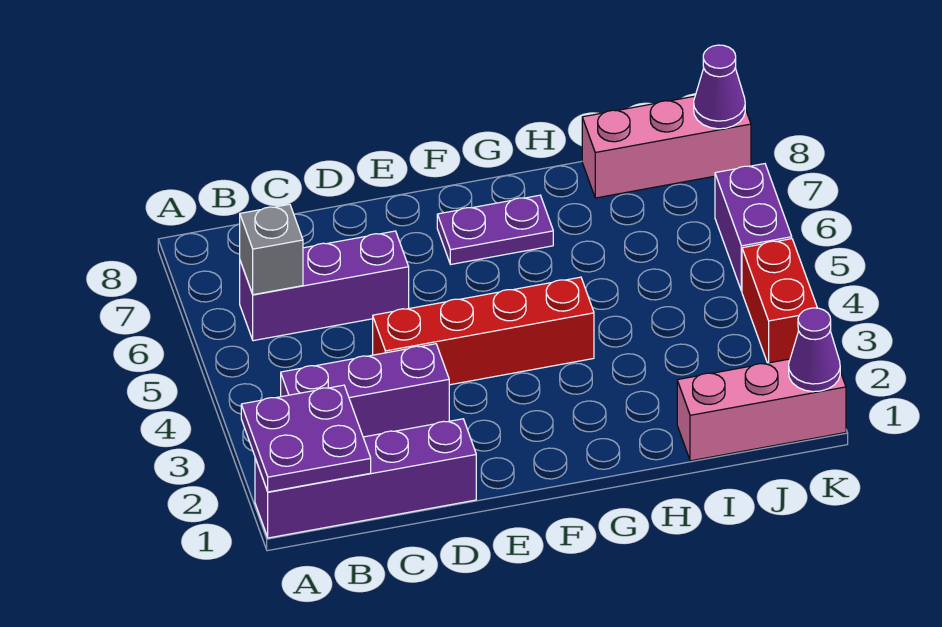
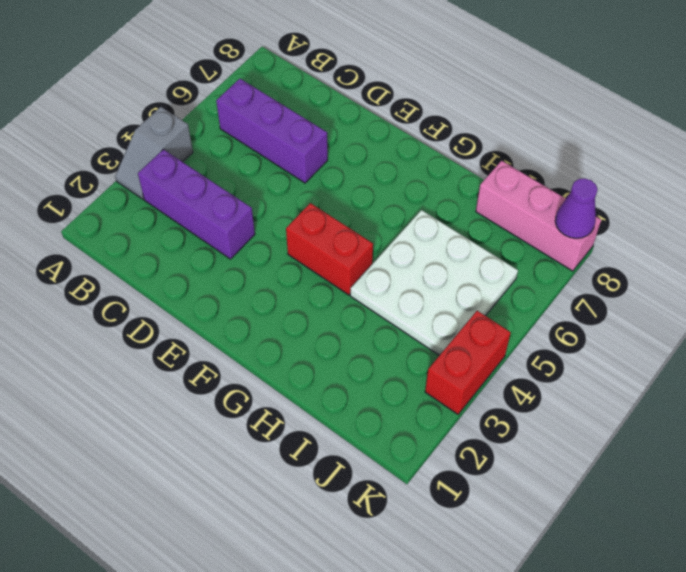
grey slope A3:A4 level 1 top 4 -> none
red brick F4:G4 level 1 -> red brick D4:G4 level 1
white plate H4:J6 level 1 -> none
none -> purple brick A1:D1 level 1
none -> purple plate F7:G7 level 1
none -> pink brick I1:K1 level 1

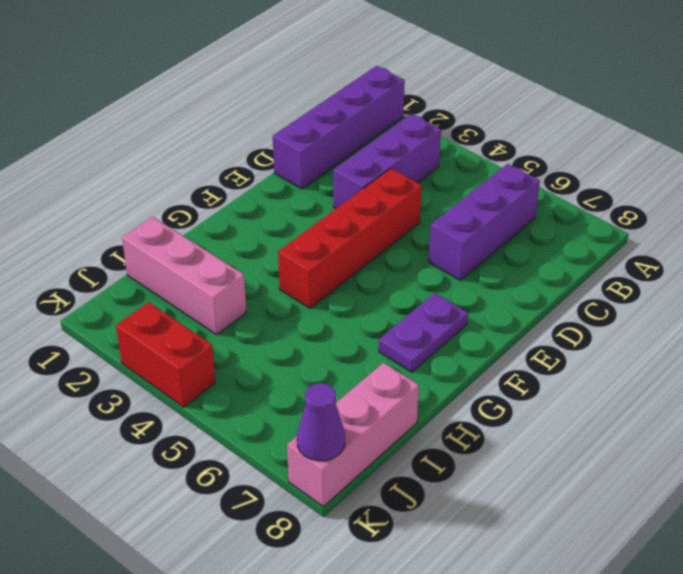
pink brick I1:I3 level 1 -> pink brick I1:K1 level 1
none -> purple brick K5:K6 level 1
none -> purple plate A1:B2 level 2
none -> grey brick B6 level 2

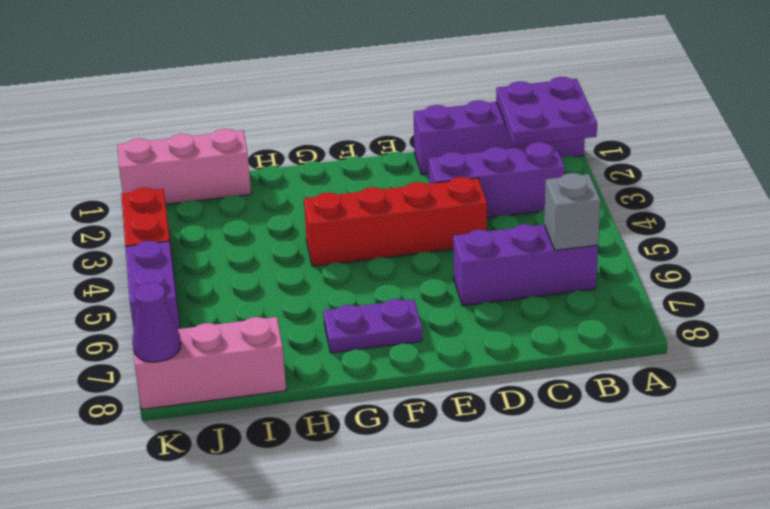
none -> purple cone K1 level 2

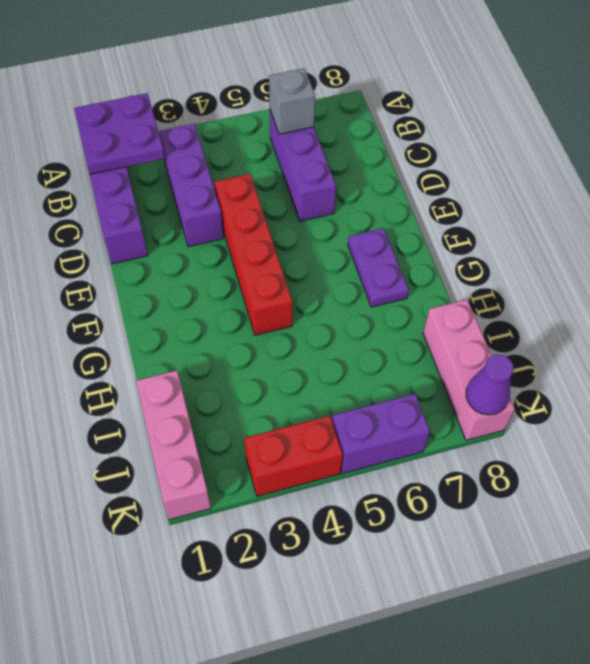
none -> purple cone K1 level 2

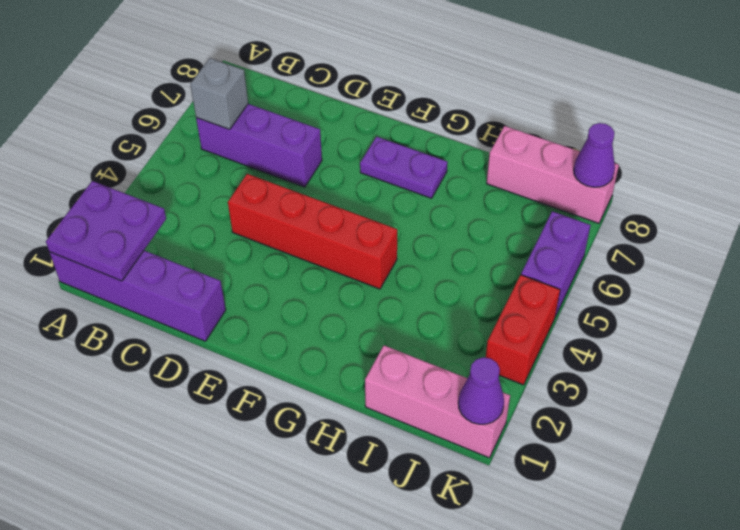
none -> purple brick B3:D3 level 1

